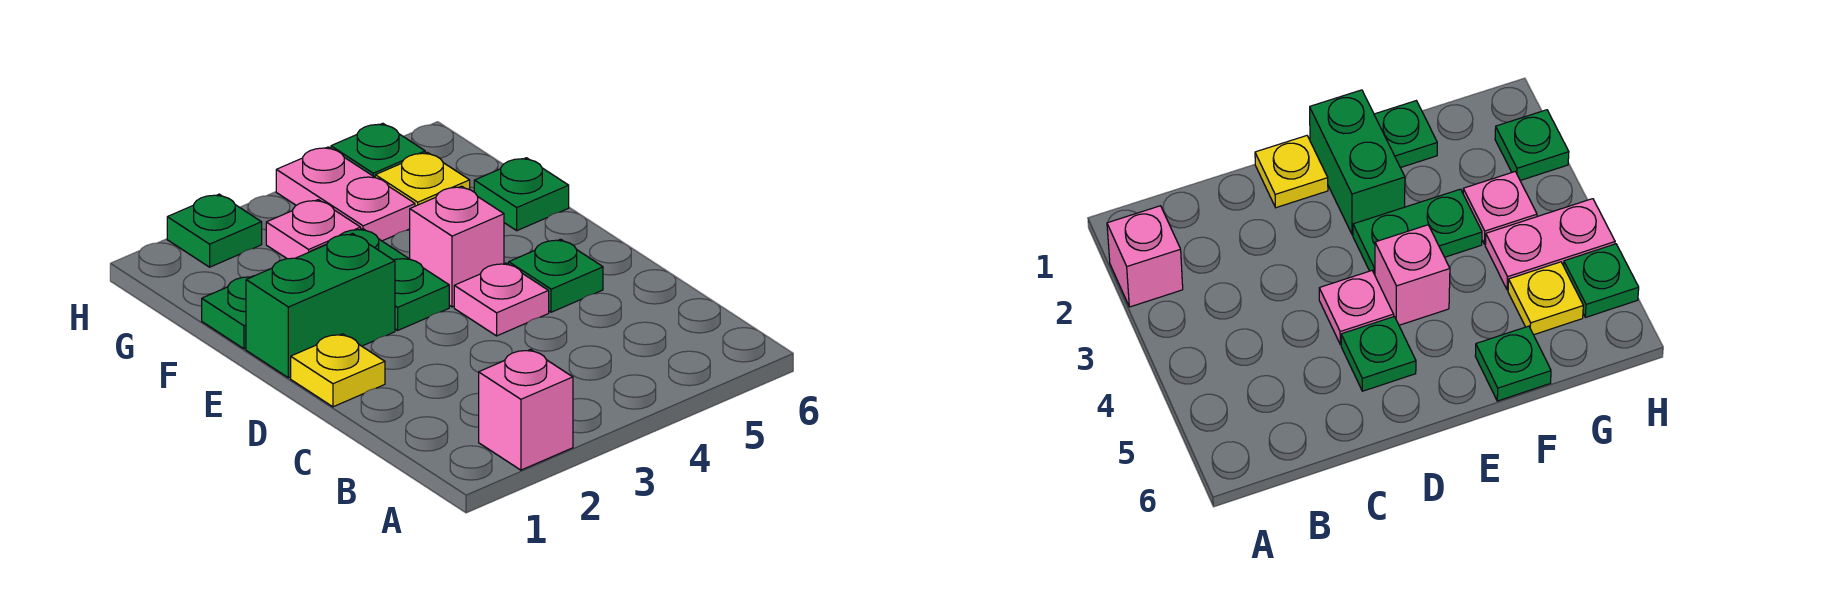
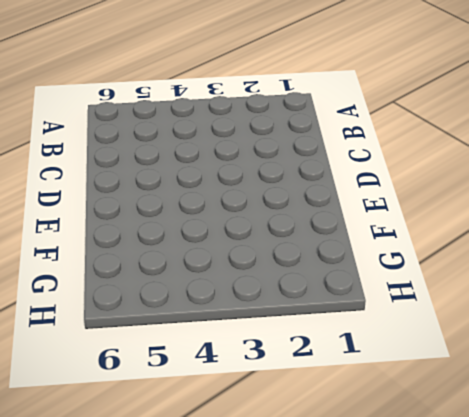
none -> pink brick A2 level 1
none -> yellow plate D1 level 1
none -> pink plate D4 level 1

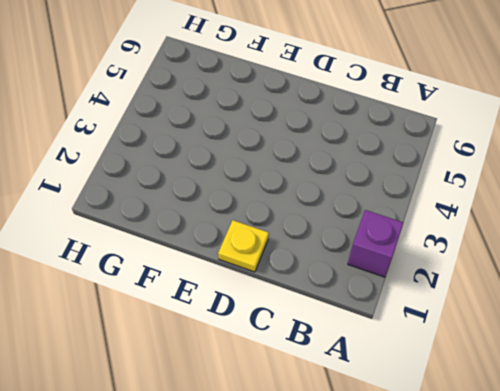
purple brick A2 level 1 -> pink brick A2 level 1
none -> pink plate D4 level 1
none -> green plate D5 level 1
none -> green brick E1:E2 level 1

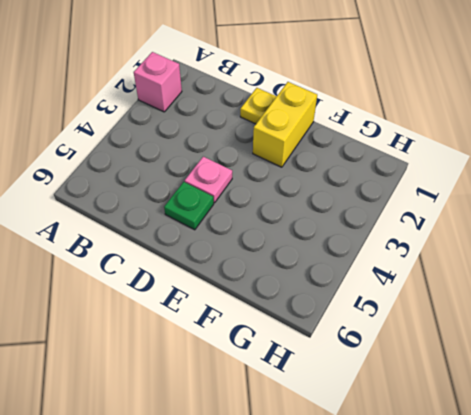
yellow brick E1:E2 level 1 -> green brick E1:E2 level 1
none -> green plate E3:F3 level 1
none -> pink brick E4 level 1
none -> green plate F1 level 1

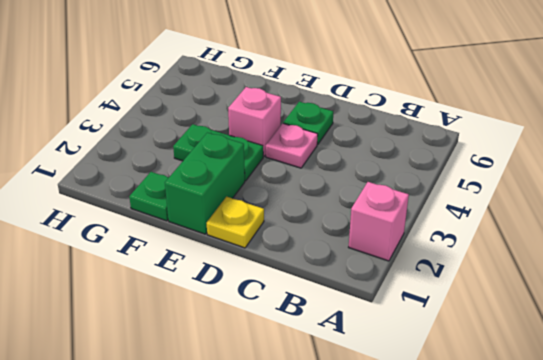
none -> green plate F6 level 1
none -> pink plate G3 level 1
none -> pink plate G4:H4 level 1

